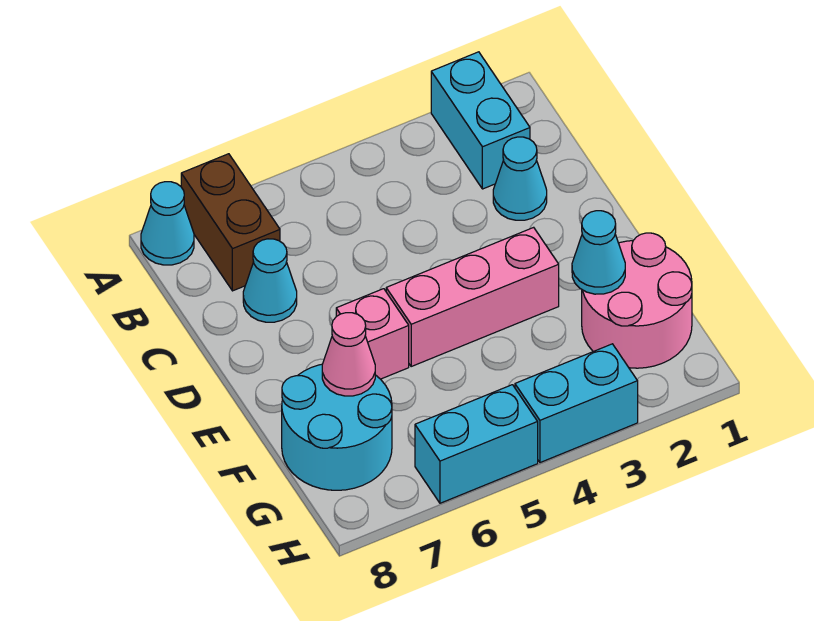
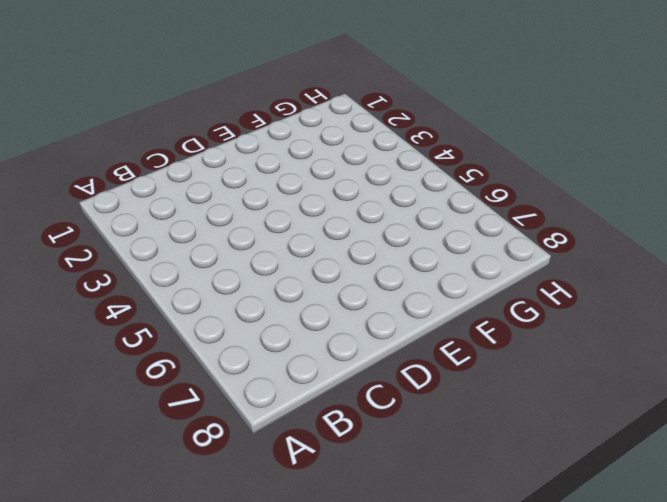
none -> cyan brick A2:B2 level 1
none -> brown brick A7:B7 level 1
none -> cyan cone A8 level 1

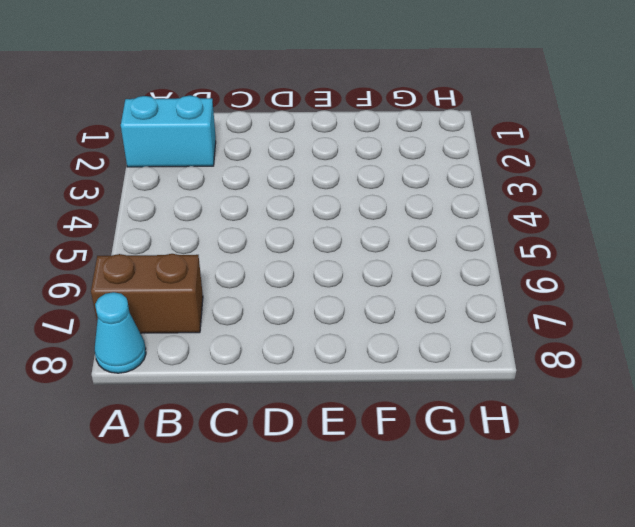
none -> cyan cone C2 level 1
none -> cyan cone C7 level 1
none -> pink brick E3:E5 level 1

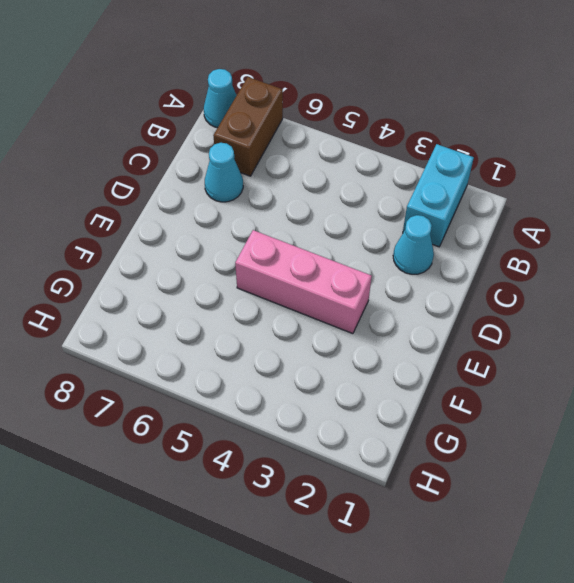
none -> pink brick E6 level 1
none -> pink round brick F1:G2 level 1
none -> cyan round brick F7:G8 level 1

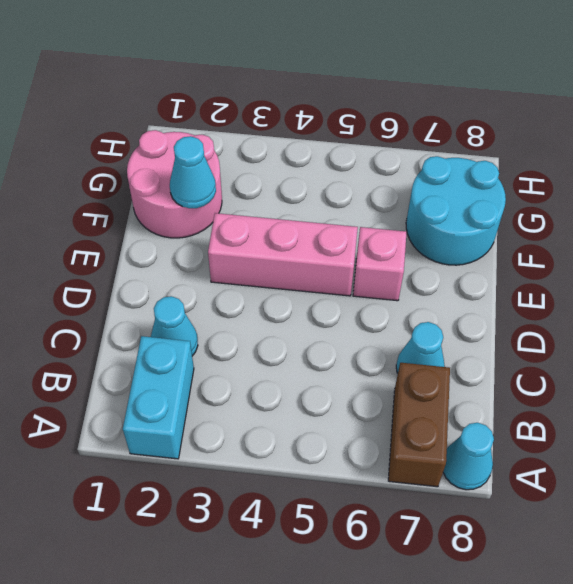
none -> cyan brick H3:H4 level 1
none -> cyan brick H5:H6 level 1
none -> pink cone F7 level 2

